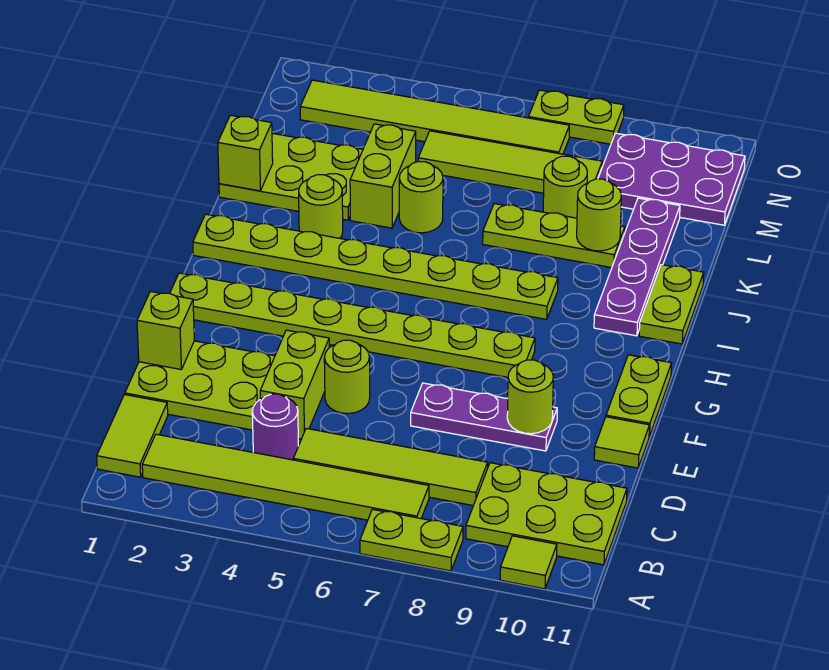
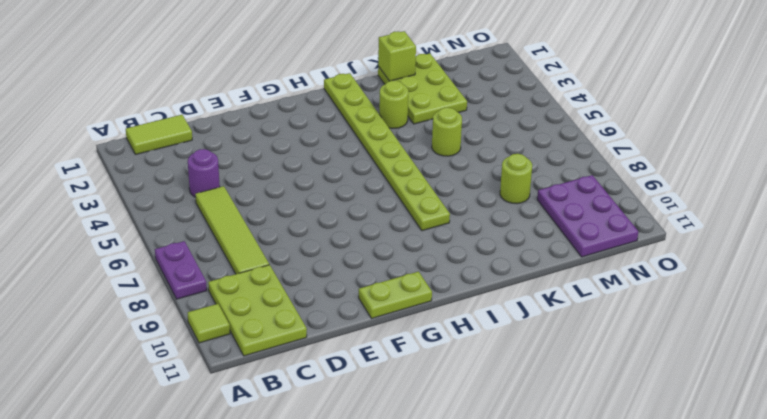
purple plate A7:A8 level 1 -> lime plate A7:A8 level 1
none -> lime tile B2:B7 level 1
none -> lime plate D1:E3 level 1
none -> lime brick D4:E4 level 1
none -> lime round brick E5 level 1

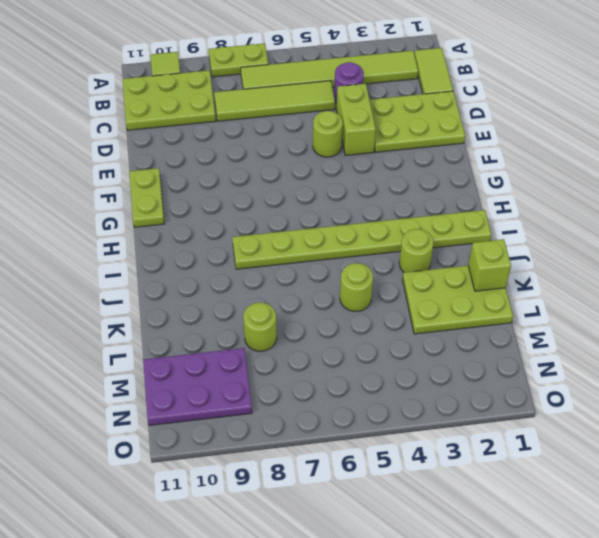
none -> purple plate E7:E9 level 1
none -> lime tile E11 level 1
none -> lime plate G1:G8 level 1
none -> purple plate I10:L10 level 1

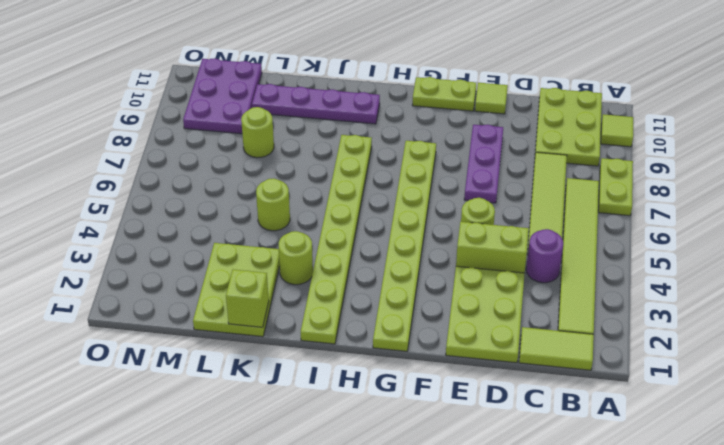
none -> lime plate I11:J11 level 1
none -> lime brick K4:L4 level 1
none -> lime plate K7:K9 level 1
none -> lime tile M5:M8 level 1

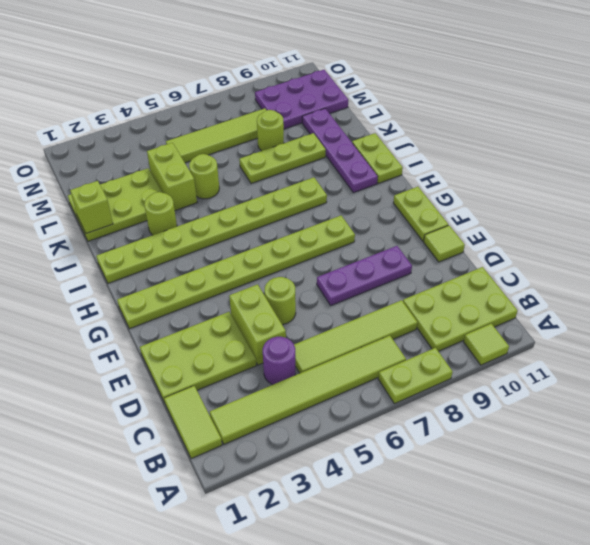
none -> lime tile N2:N7 level 1
none -> lime plate O7:O8 level 1
none -> lime brick E1 level 2
none -> lime round brick E9 level 2

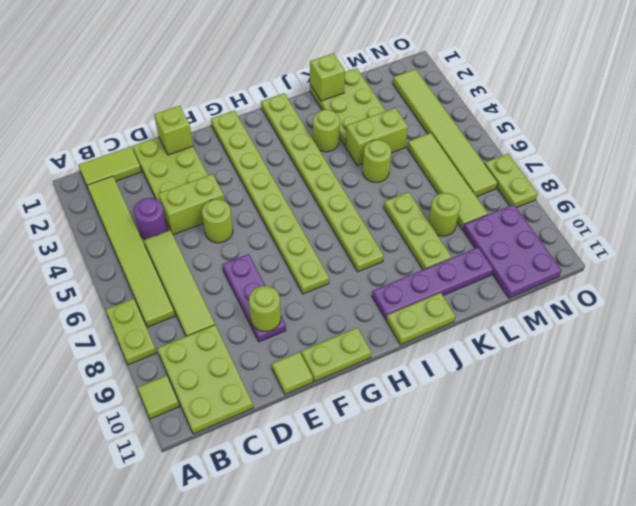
none -> lime round brick K9 level 2

